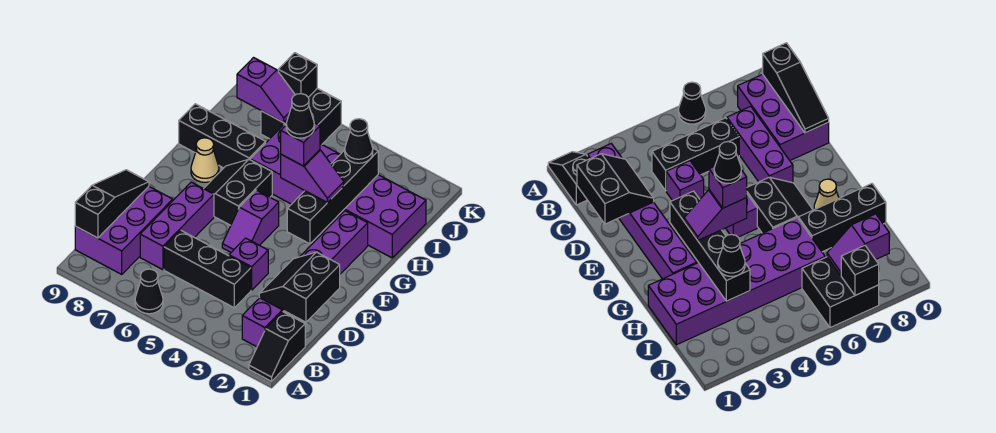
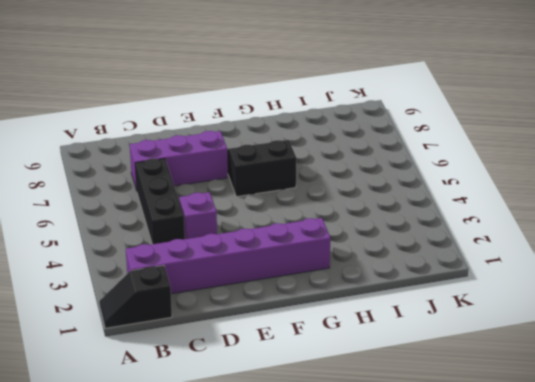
none -> black cone A6 level 1
none -> purple brick B8:D9 level 1
none -> purple slope E5:F5 level 1 top F

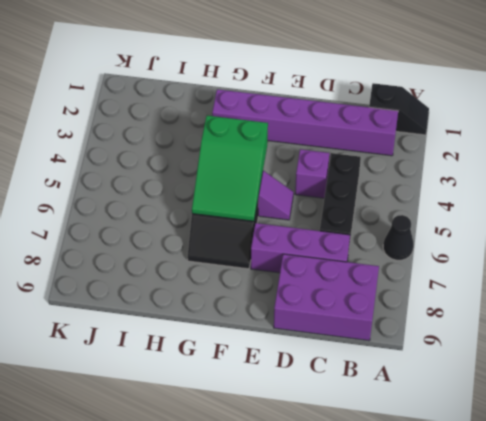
green slope F4:G6 level 2 top 4 -> none
none -> tan cone G8 level 1
none -> purple brick H1:I6 level 1
none -> black brick H7:H9 level 1

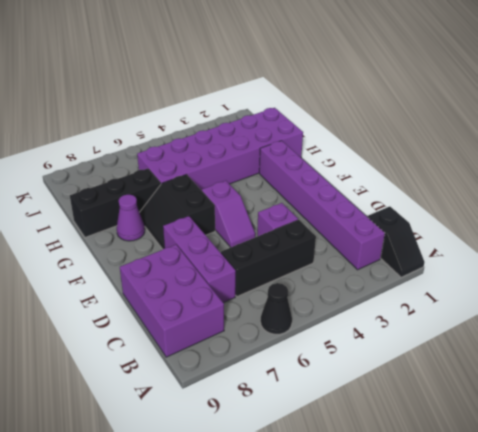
purple cone G8 level 1 -> tan cone G8 level 1
none -> black brick J6:K7 level 1
none -> black slope B9:D9 level 2 top B
none -> black slope C1:D2 level 2 top 1

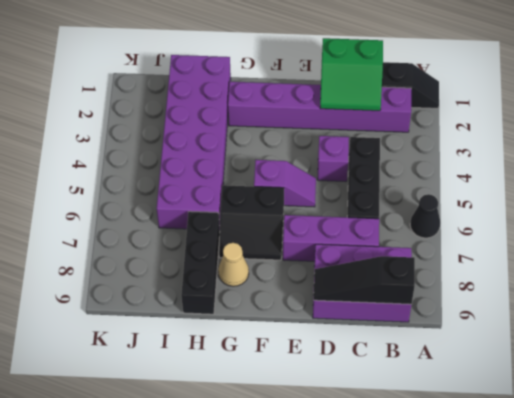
green slope C1:D2 level 2 top 1 -> black slope C1:D2 level 2 top 1
none -> black brick J6:K7 level 1
none -> black brick F3:I3 level 2
none -> purple slope J7:J8 level 2 top 8

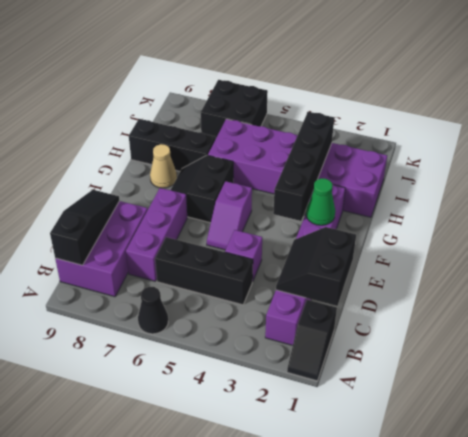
green cone F2 level 2 -> none
none -> purple slope J7:J8 level 2 top 8
none -> black brick K7 level 2
none -> purple slope G3:G4 level 3 top 4

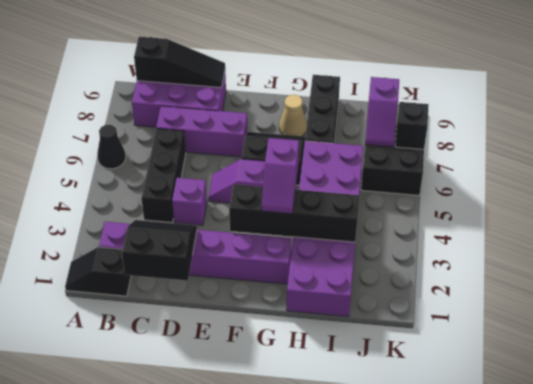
none -> black cone I3 level 3
none -> purple brick G4 level 4
none -> black cone G4 level 5

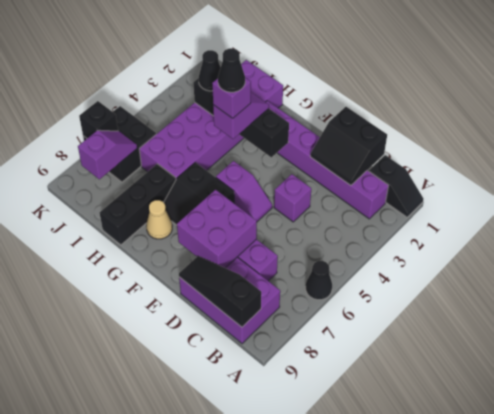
purple brick D7:E8 level 2 -> none
none -> black brick C4:C6 level 1

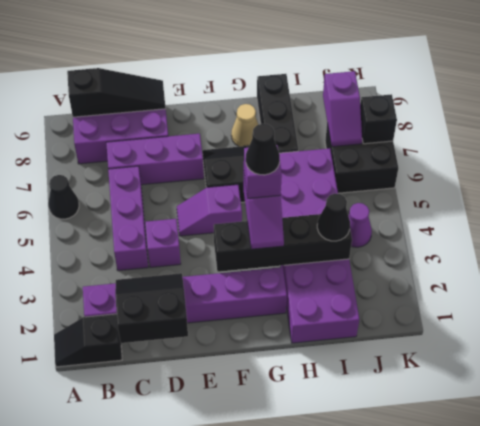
purple brick C4:C6 level 1 -> black brick C4:C6 level 1
purple cone J4 level 1 -> none

